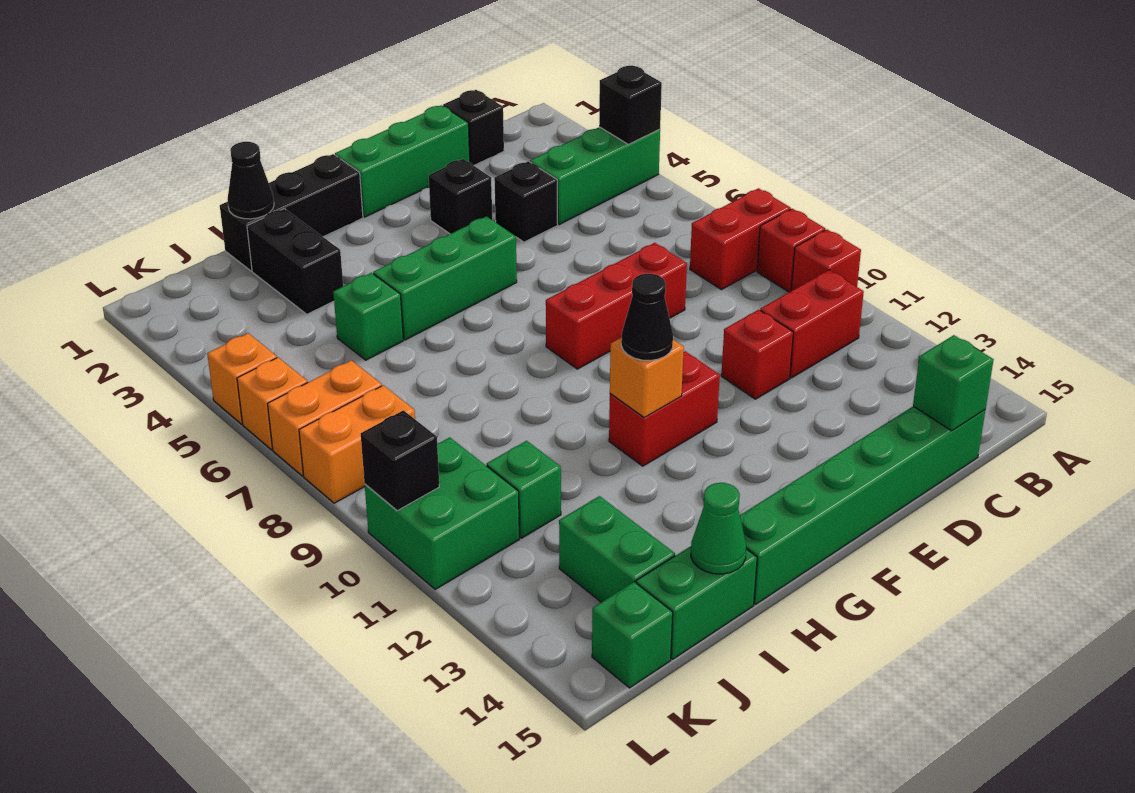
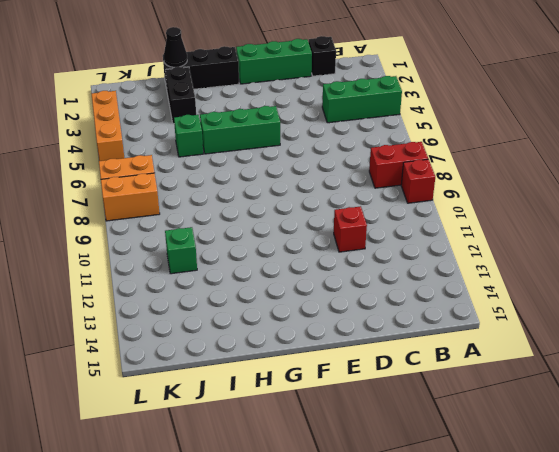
orange brick L3:L5 level 1 -> orange brick L5 level 1
none -> red brick A10 level 1
none -> red brick B11:C11 level 1
none -> green brick C15:H15 level 1
none -> black brick D4 level 1

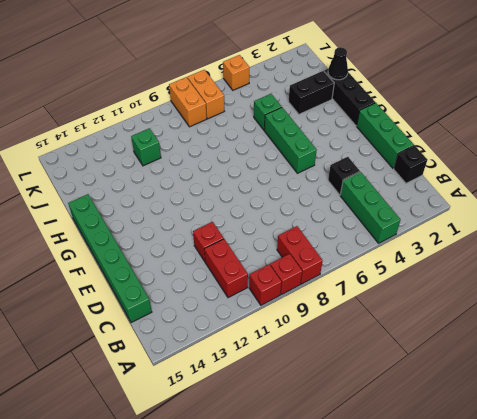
none -> red brick D8:F8 level 1
none -> black brick E3 level 1
none -> red brick F11:G11 level 1
none -> green brick I15:J15 level 1

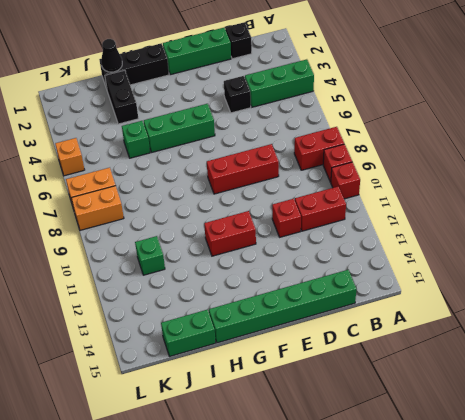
none -> black brick E3 level 1
none -> green brick J13:J14 level 1
none -> green brick K10:L11 level 1
none -> green brick K15 level 1

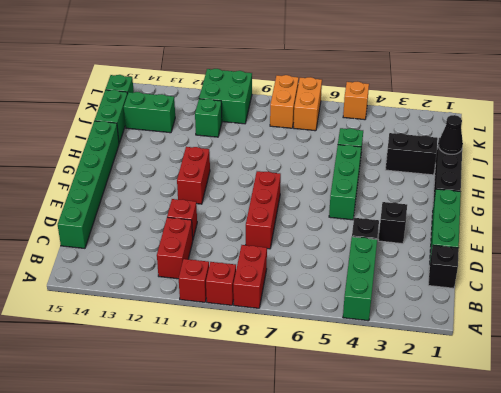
none -> orange brick L6 level 1
none -> black brick A4 level 2
none -> green brick C15 level 2
none -> orange brick G11 level 2

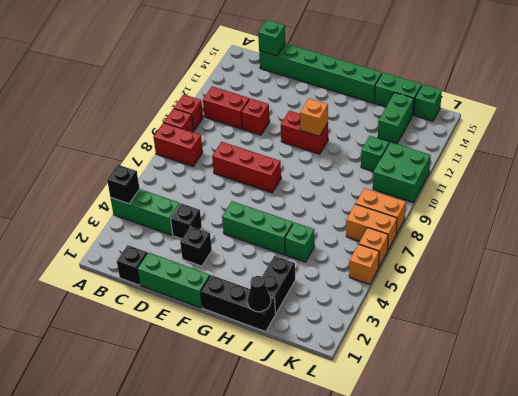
none -> green cone I15 level 2
none -> black brick L10 level 2
none -> black cone G11 level 3

